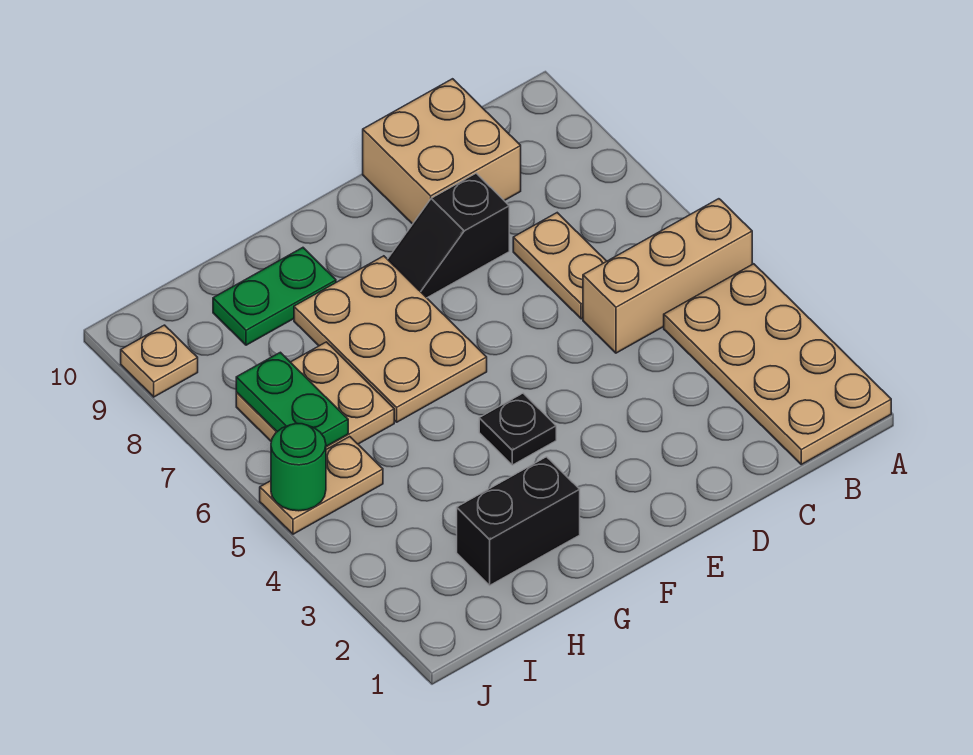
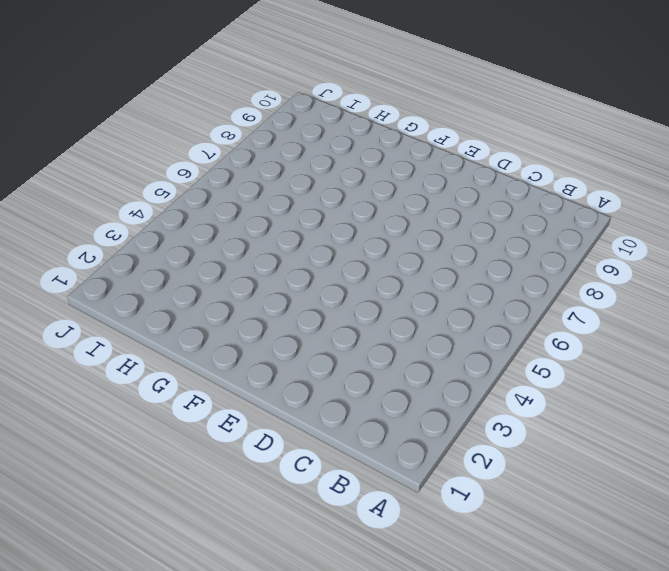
none -> tan plate A1:B4 level 1
none -> tan brick A5:C5 level 1
none -> tan plate C6:C7 level 1

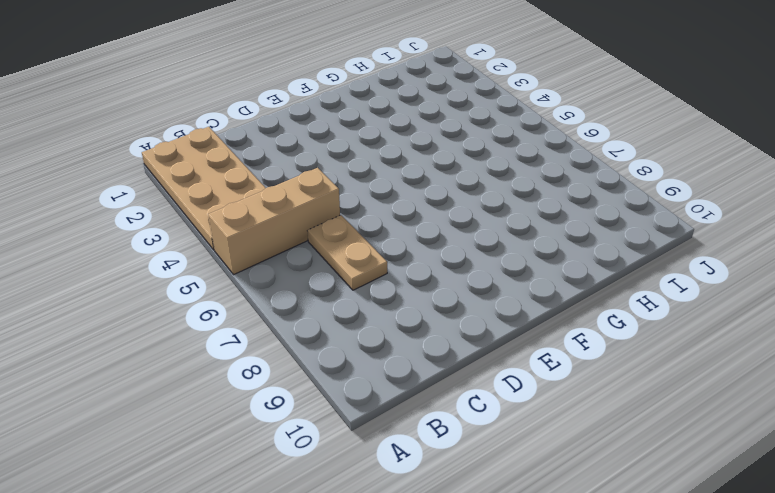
none -> tan brick C9:D10 level 1
none -> black slope D8:E8 level 1 top D
none -> black plate F4 level 1

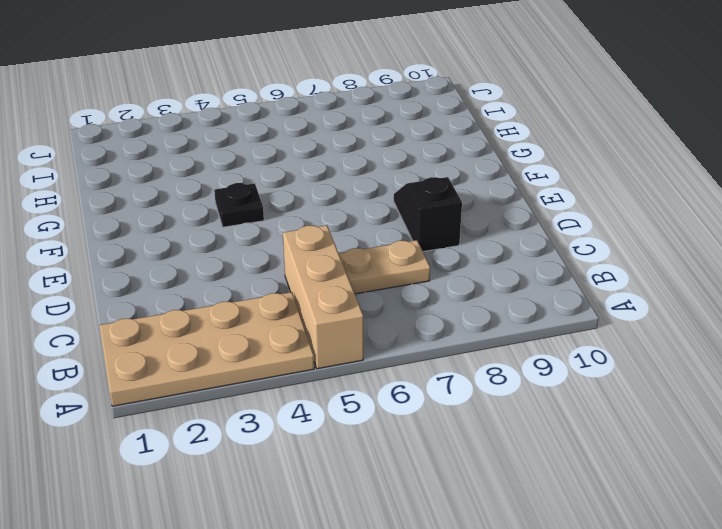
none -> tan brick C9:D10 level 1
none -> tan plate F6:G8 level 1
none -> black brick G2:H2 level 1

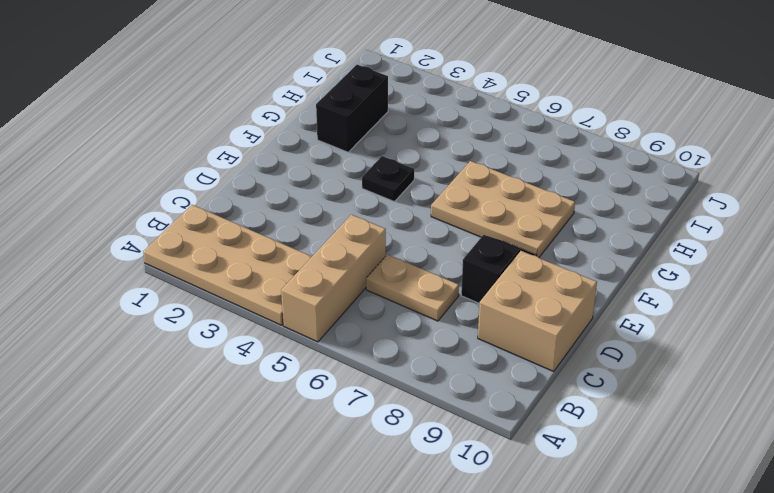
none -> green plate G9:H9 level 1
none -> tan plate H6:I7 level 1
none -> tan plate I5:J5 level 1

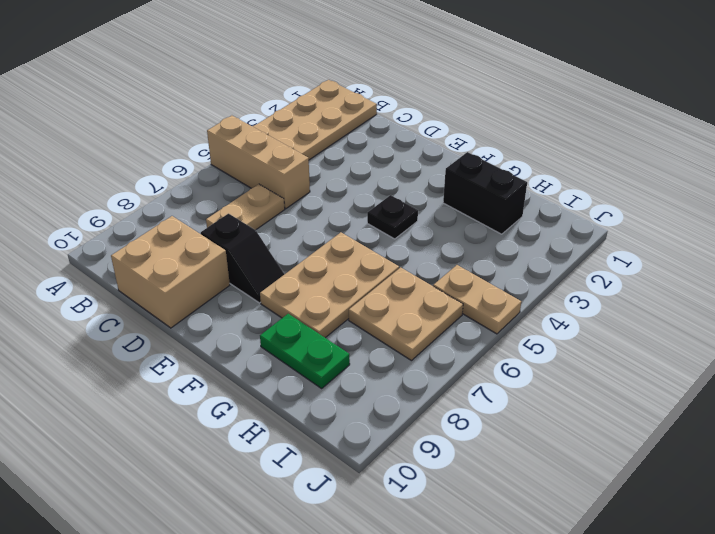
none -> tan plate J9 level 1
none -> green plate I6:I7 level 2
none -> green round brick J5 level 2

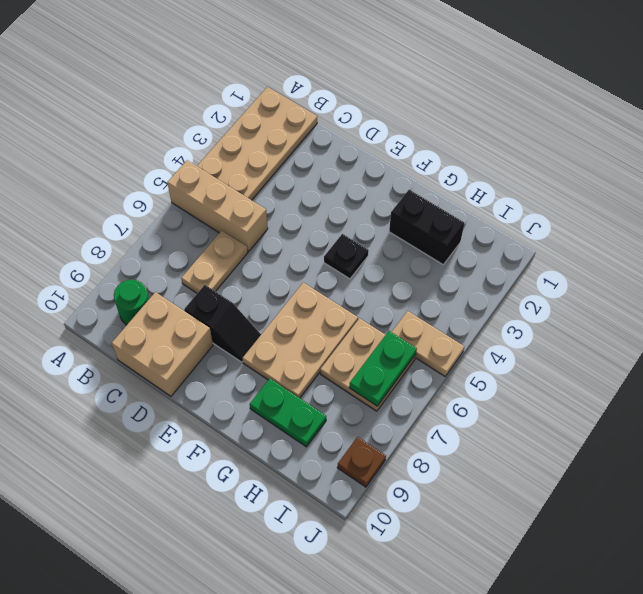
green round brick B9 level 1 -> green round brick J5 level 2
brown plate J9 level 1 -> tan plate J9 level 1

